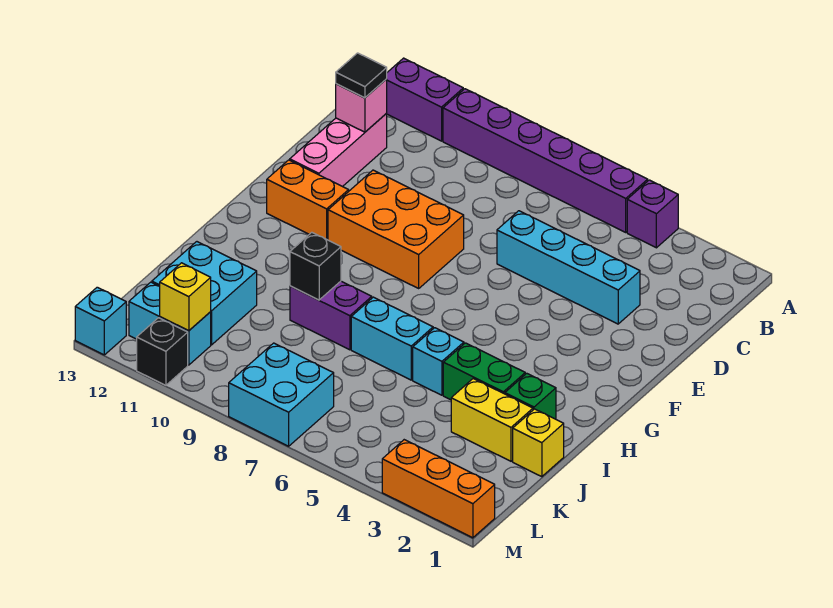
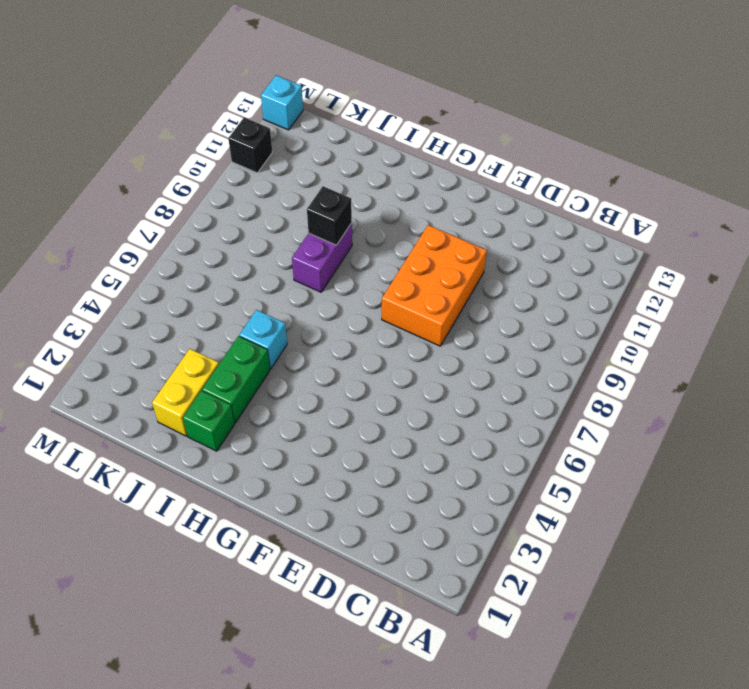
none -> purple brick A4 level 1
none -> purple brick A5:A10 level 1
none -> purple brick A11:A12 level 1

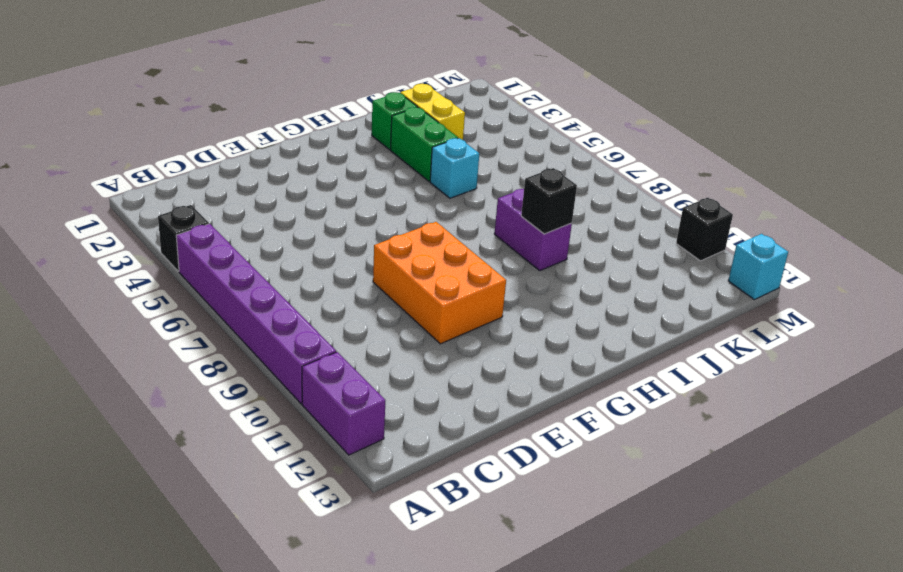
black brick A4 level 1 -> purple brick A4 level 1
none -> pink brick C12:E12 level 1
none -> cyan brick D3:D6 level 1
none -> orange brick F11:F12 level 1

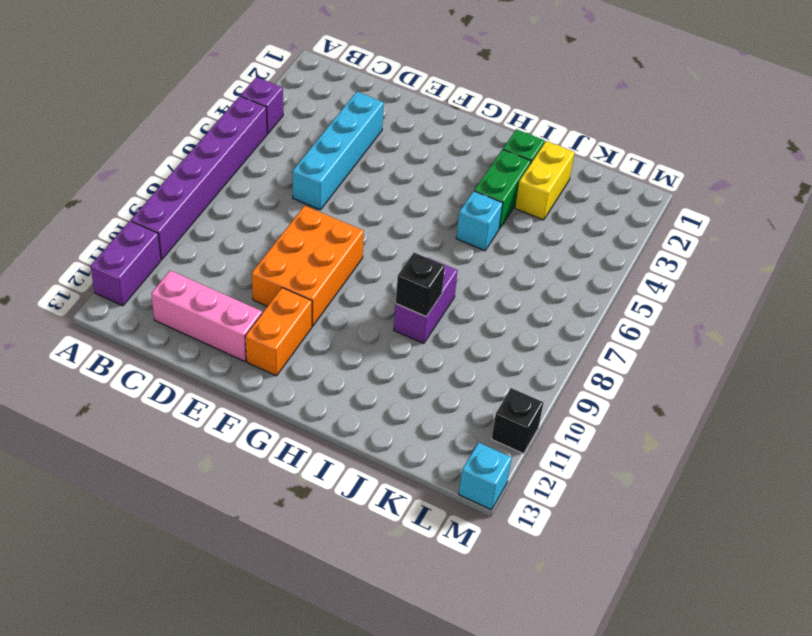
none -> cyan brick I6:I7 level 1
none -> yellow brick J1 level 1
none -> cyan brick J11:K12 level 1

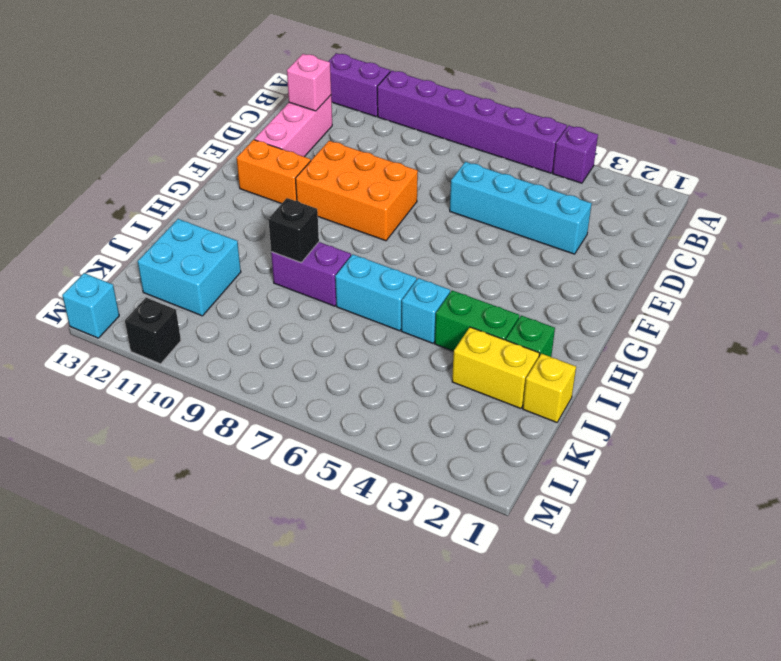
none -> cyan brick L7:M8 level 1
none -> cyan brick L11:L12 level 1
none -> orange brick M1:M3 level 1

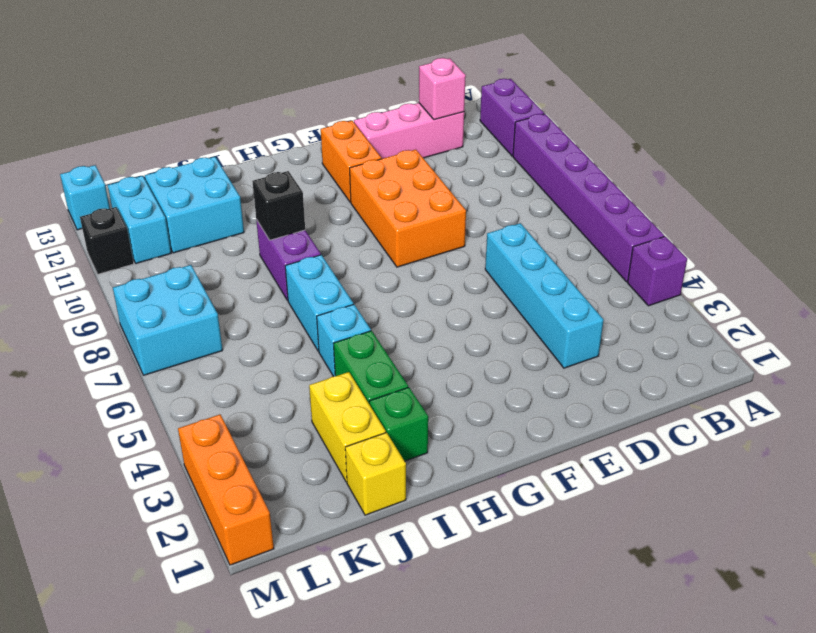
none -> yellow brick L11 level 2
none -> black tile C12 level 3

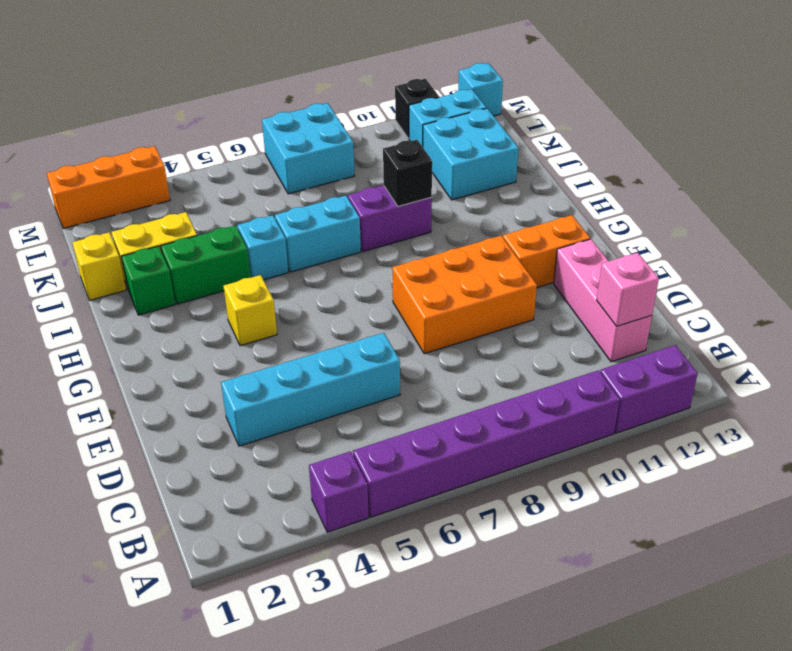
yellow brick G4 level 1 -> yellow brick L11 level 2
none -> black tile C12 level 3

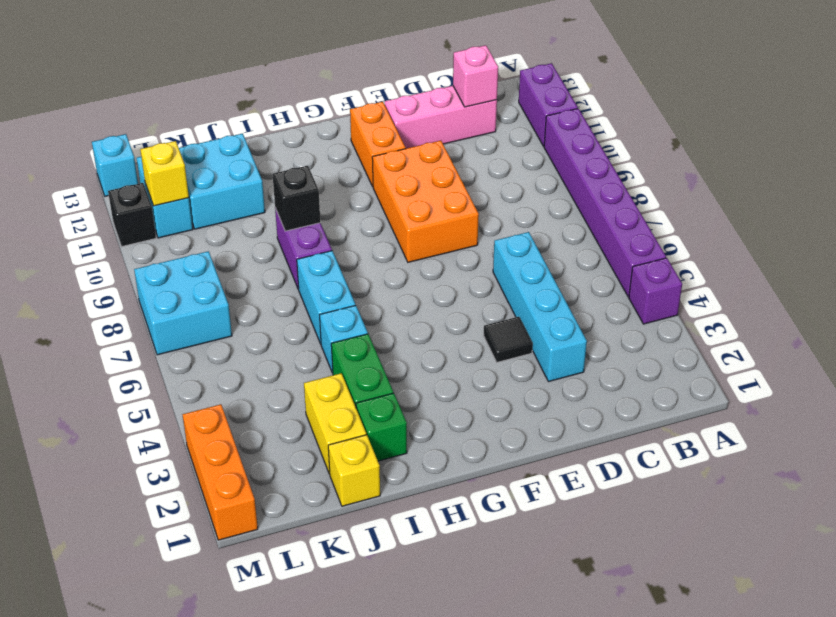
black tile E4 level 1 -> black tile C12 level 3

